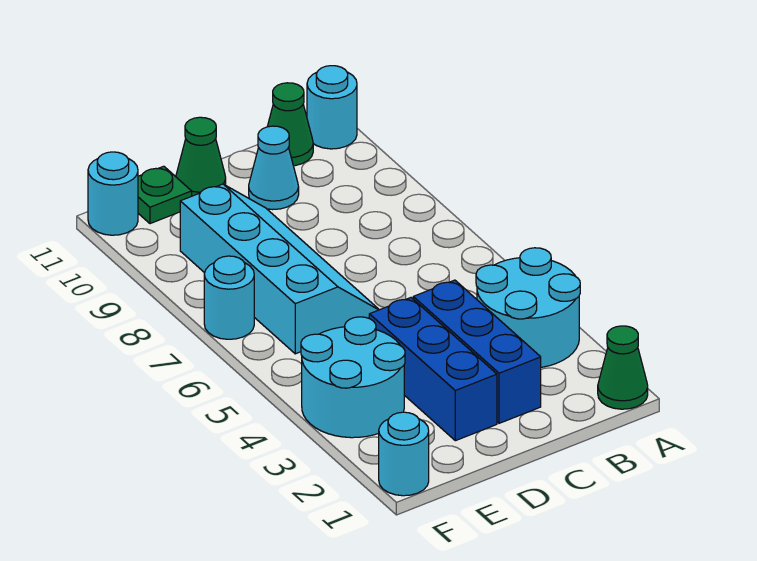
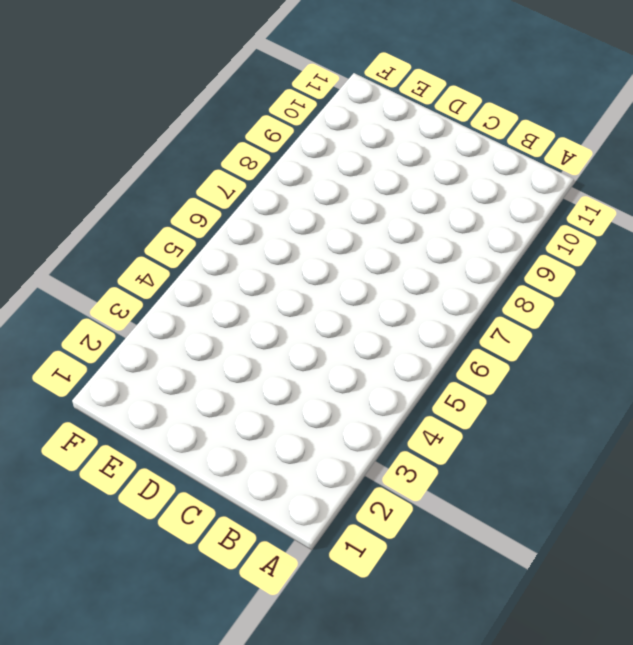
none -> green cone A1 level 1
none -> cyan round brick A3:B4 level 1
none -> cyan round brick A11 level 1

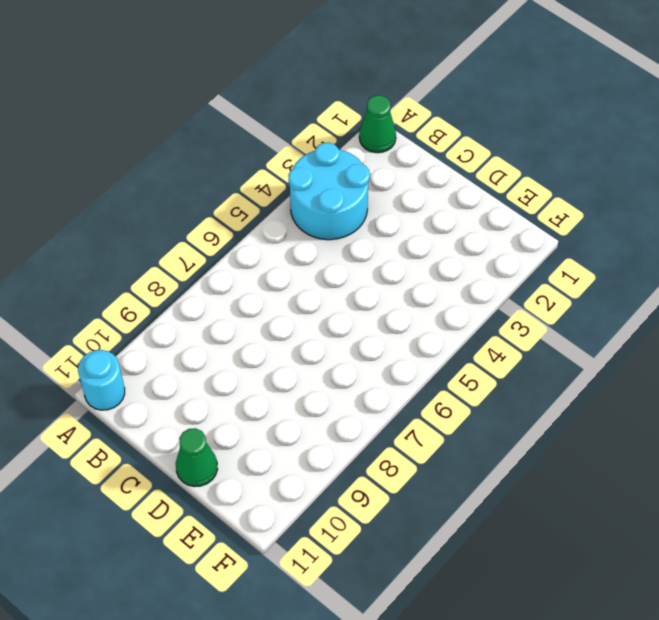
none -> green cone B11 level 1
none -> blue brick C2:C4 level 1
none -> cyan cone C10 level 1

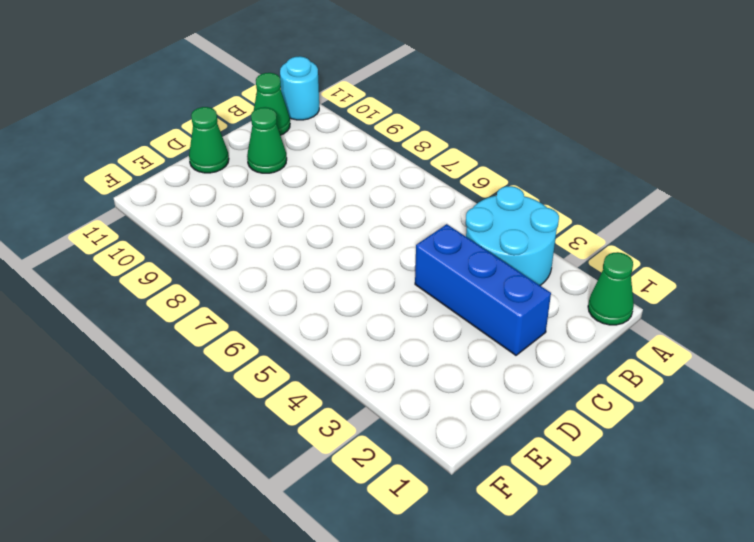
green cone C10 level 1 -> cyan cone C10 level 1
none -> blue brick D2:D4 level 1
none -> cyan slope D6:E9 level 1 top E
none -> cyan round brick E3:F4 level 1

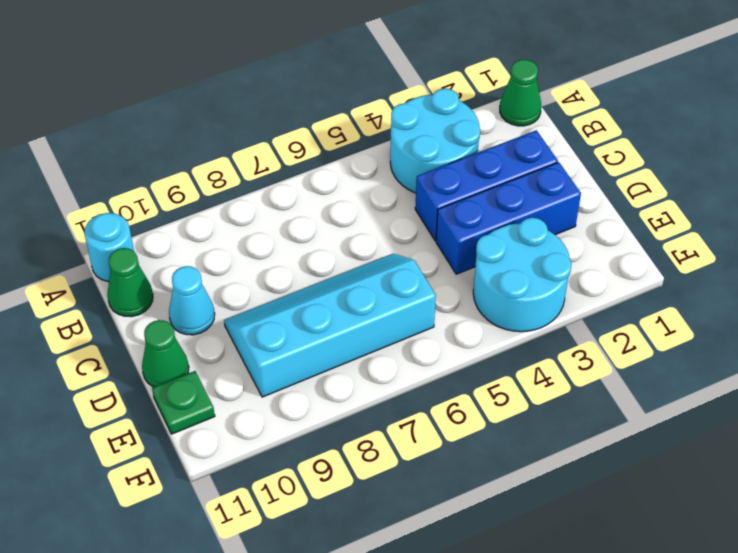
none -> cyan round brick F1 level 1
none -> cyan round brick F7 level 1
none -> cyan round brick F11 level 1

